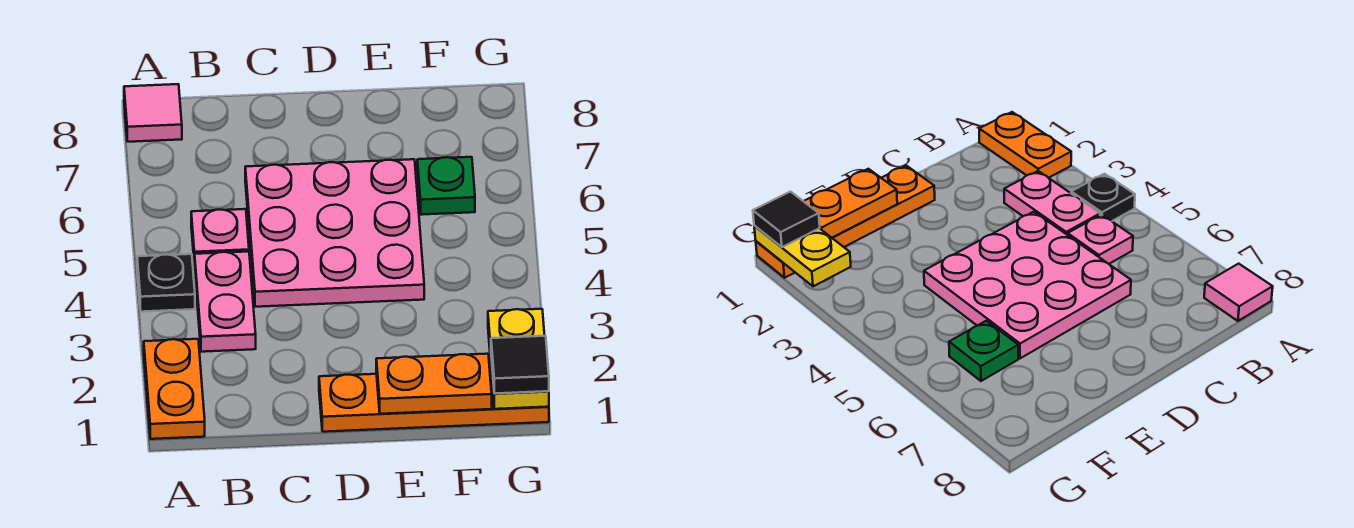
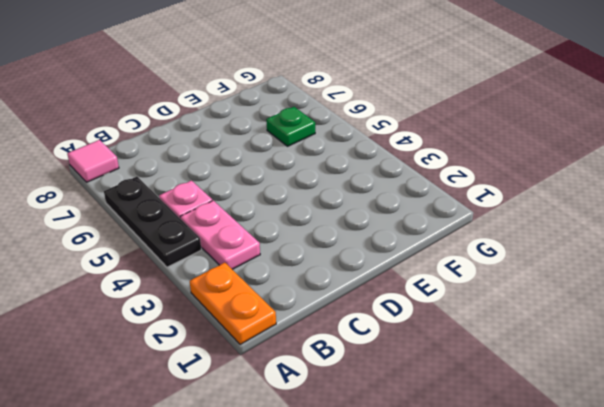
black plate A4:A6 level 1 -> black plate A4 level 1
none -> pink plate C4:E6 level 1
none -> orange plate D1:G1 level 1

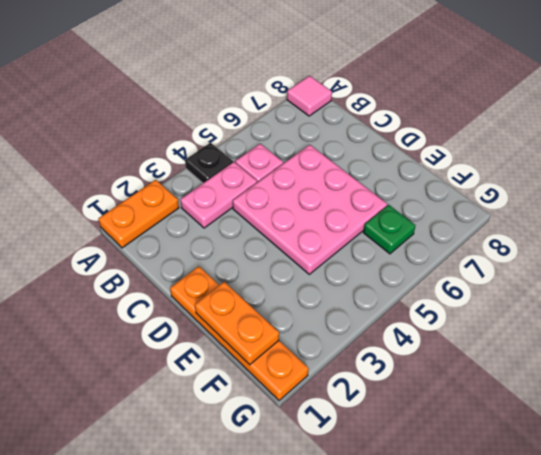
none -> yellow plate G1:G2 level 2
none -> black tile G1 level 3

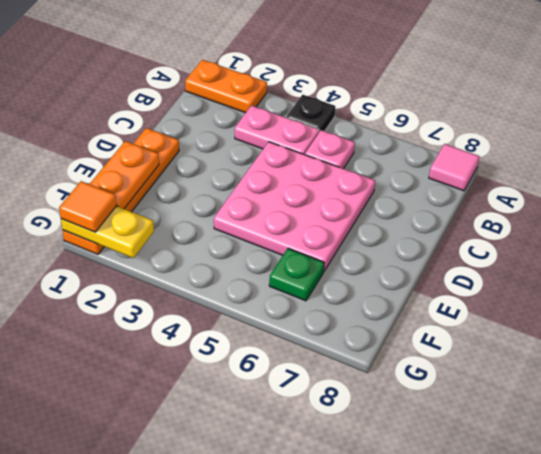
orange tile G1 level 3 -> black tile G1 level 3

